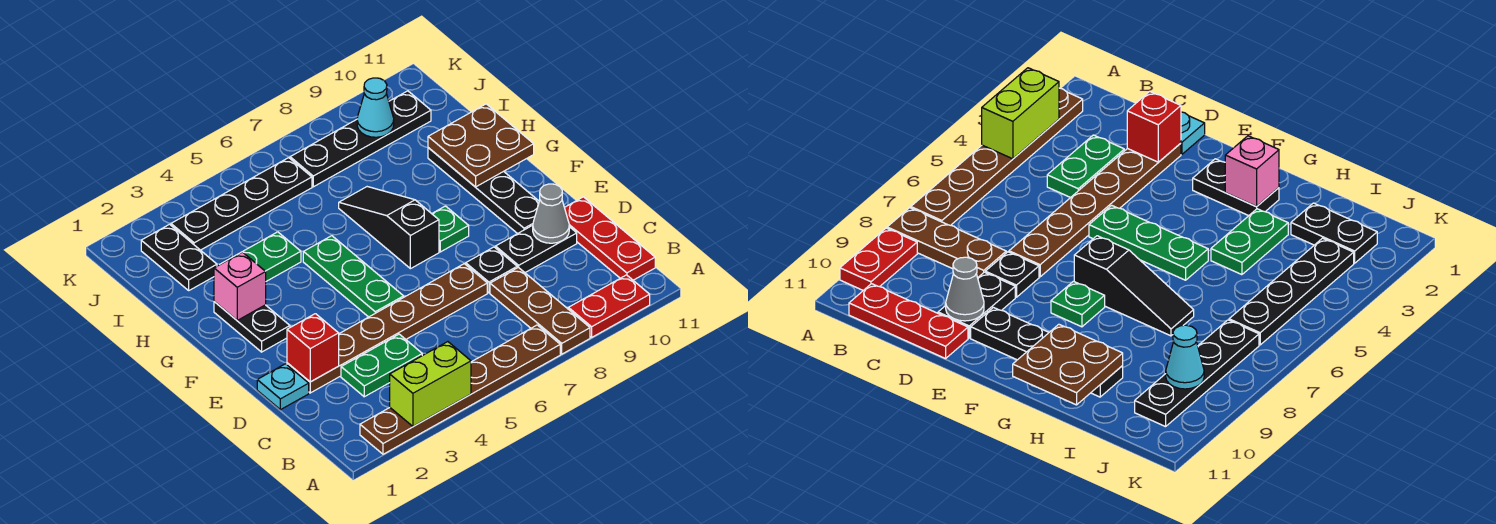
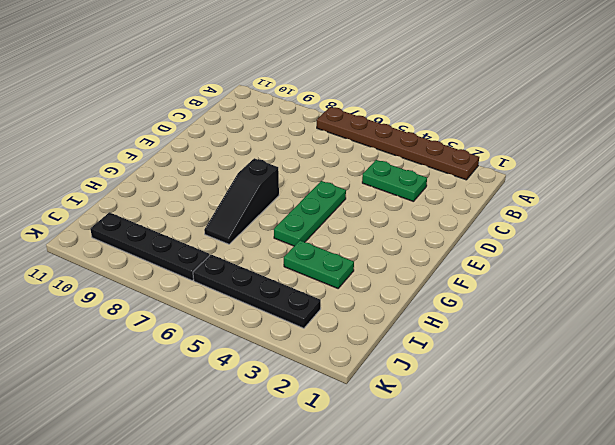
none -> brown plate A8:C8 level 1
none -> red plate A9:A10 level 1
none -> red plate B11:D11 level 1

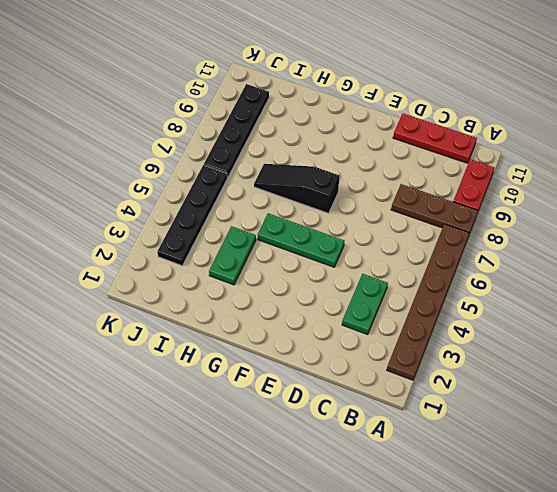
none -> cyan plate D1 level 1
none -> brown plate D2:D7 level 1
none -> black plate D8 level 1

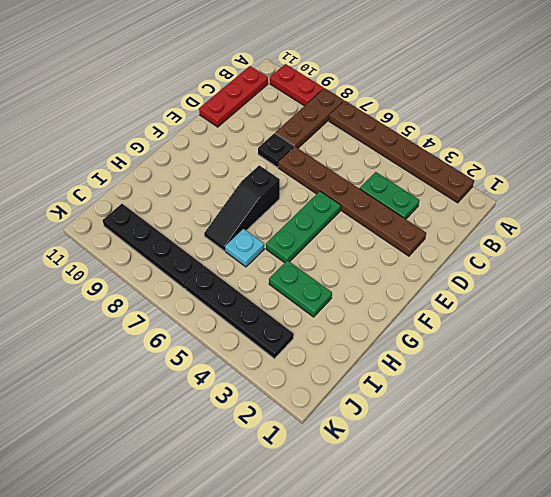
cyan plate H6 level 1 -> cyan plate D1 level 1
none -> black plate D9:D10 level 1
none -> black plate E10:H10 level 1
none -> black plate F2:G2 level 1

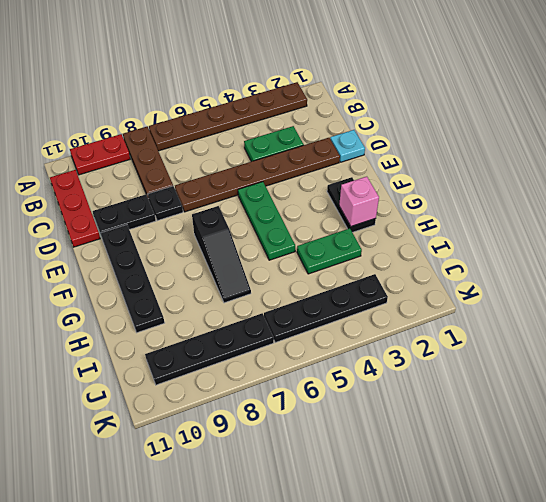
none -> green plate F8 level 1
none -> black plate I2:J2 level 1
none -> lime brick A3:A4 level 2

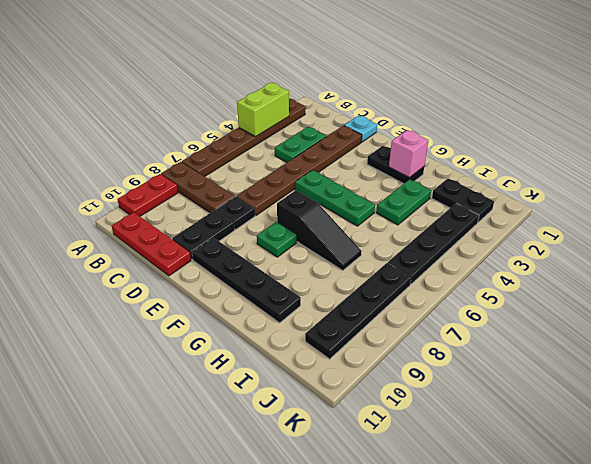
none -> red brick D2 level 2
none -> grey cone D10 level 2
none -> brown plate G10:H11 level 2

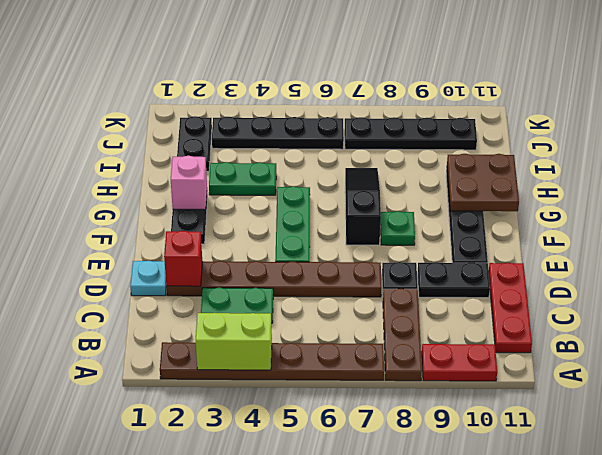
none -> grey cone D10 level 2
none -> cyan cone J9 level 2

